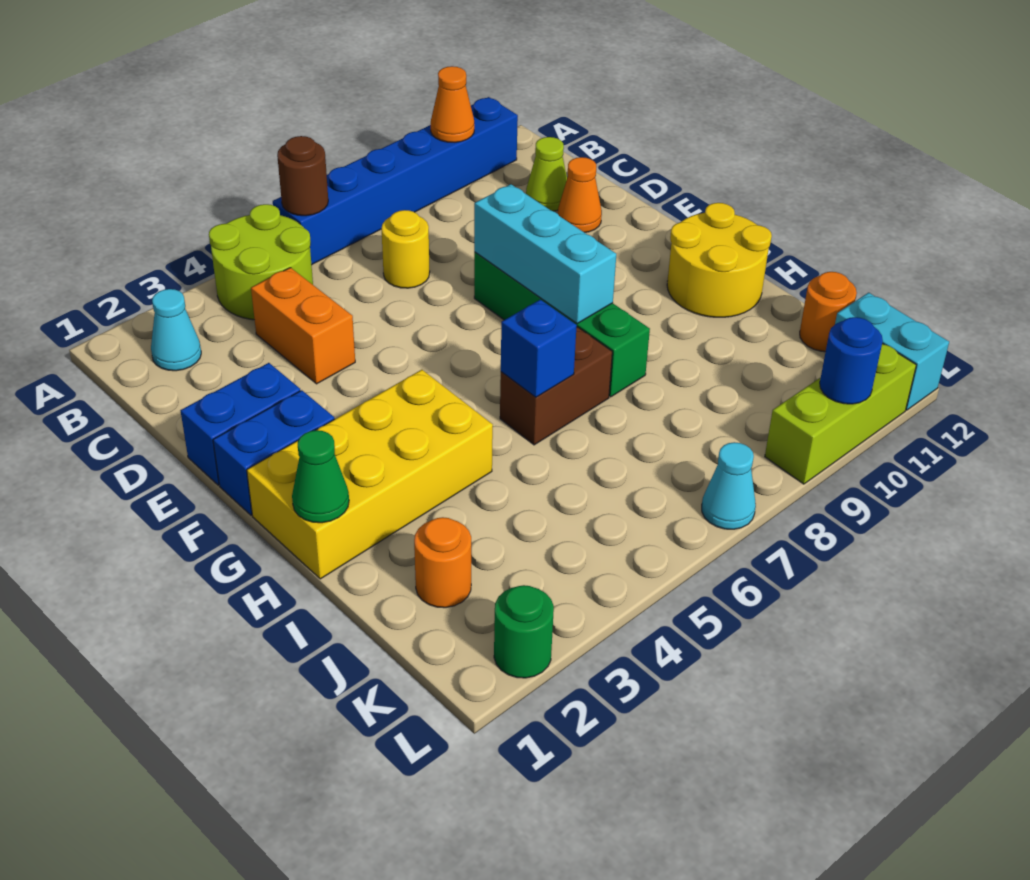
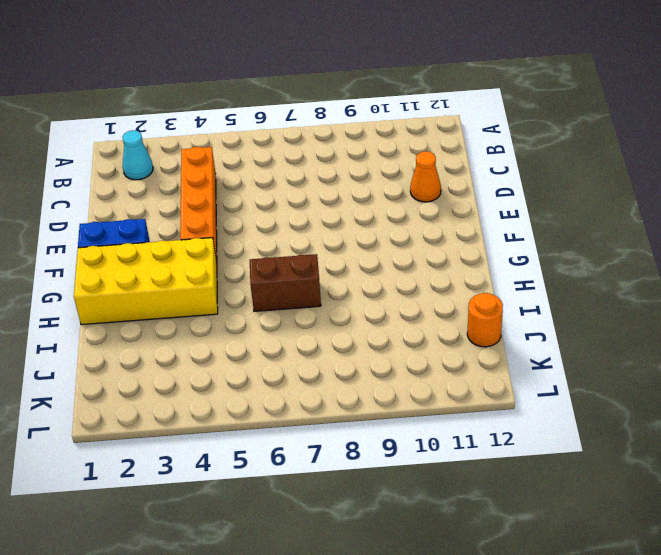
orange brick C4:F4 level 1 -> orange brick C4:D4 level 1
none -> lime round brick A4:B5 level 1
none -> blue brick A6:A11 level 1
none -> yellow round brick C7 level 1

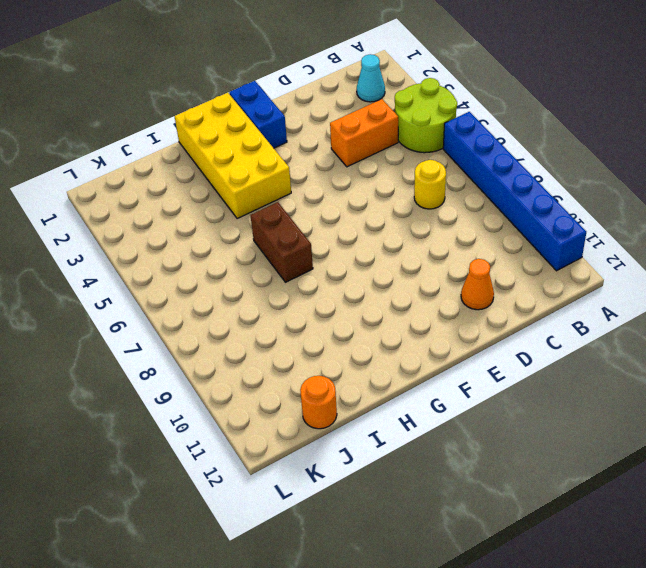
none -> lime cone C11 level 1
none -> blue brick E1:E2 level 1
none -> green brick E8:H8 level 1

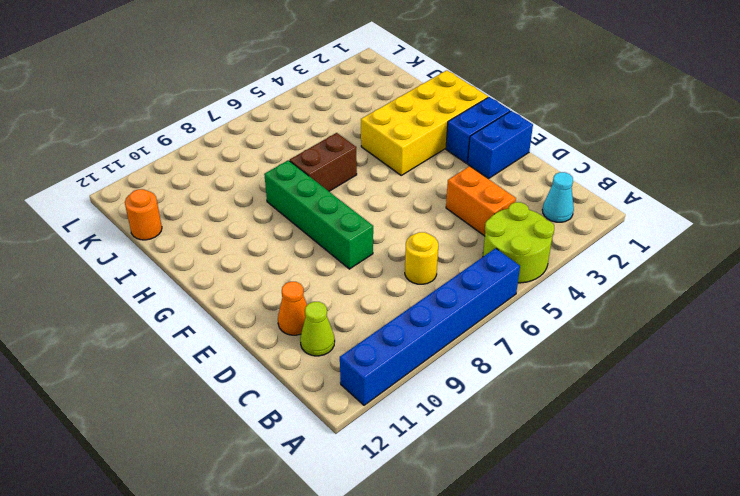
none -> yellow round brick G11:H12 level 1
none -> orange round brick J2 level 1
none -> cyan brick K12:L12 level 1

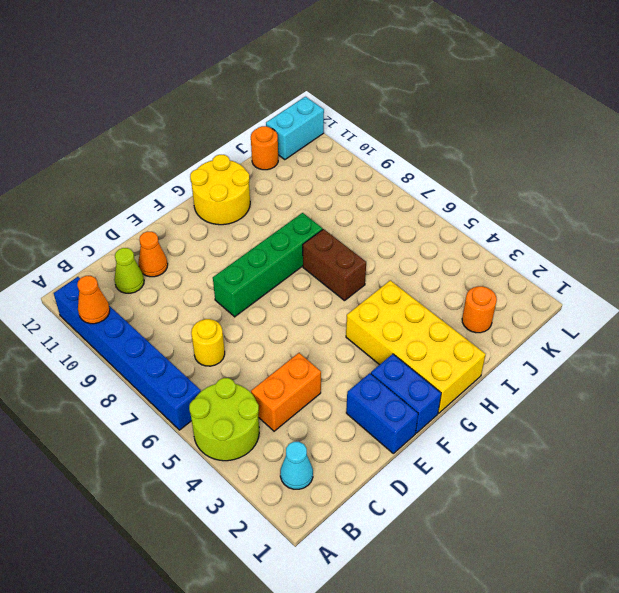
none -> green round brick L2 level 1
none -> cyan cone L7 level 1
none -> lime brick L9:L11 level 1

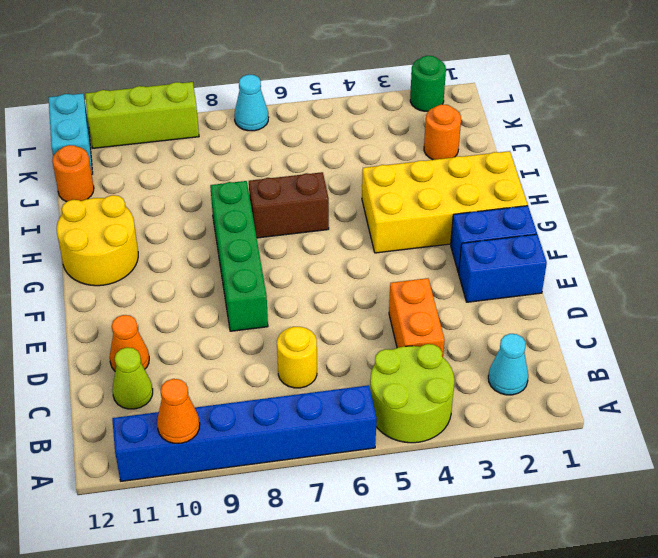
none -> brown round brick A6 level 2
none -> cyan brick E8:G8 level 2
none -> green cone H1 level 2

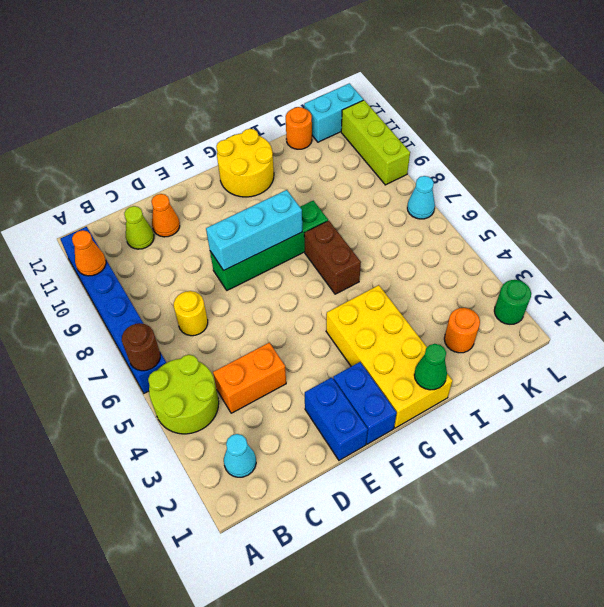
none -> blue brick H6 level 2
none -> blue round brick L10 level 2

